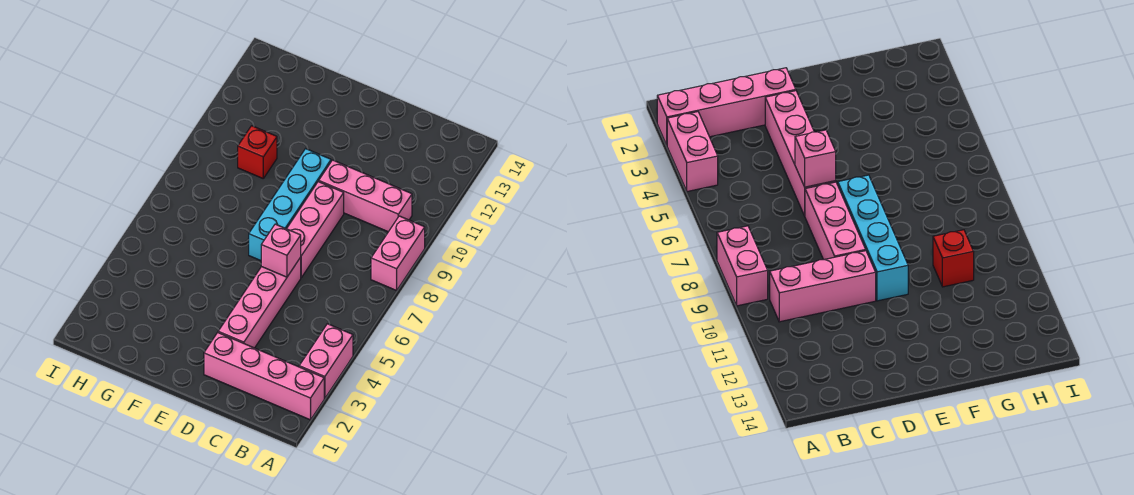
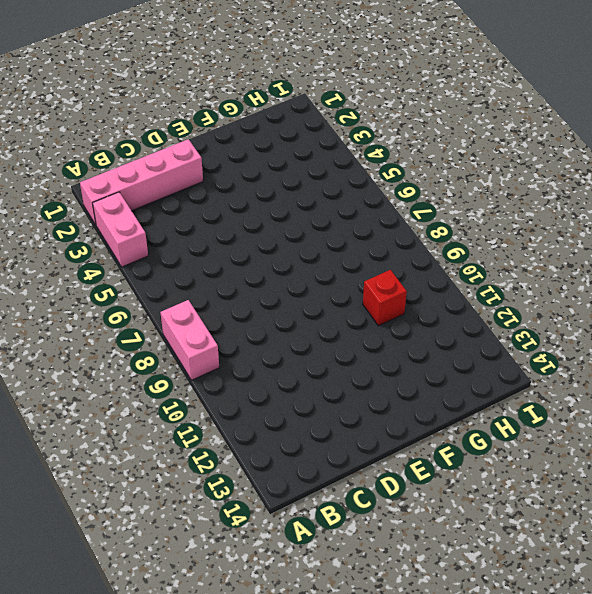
none -> pink brick B10:D10 level 1
none -> pink brick D3:D6 level 1

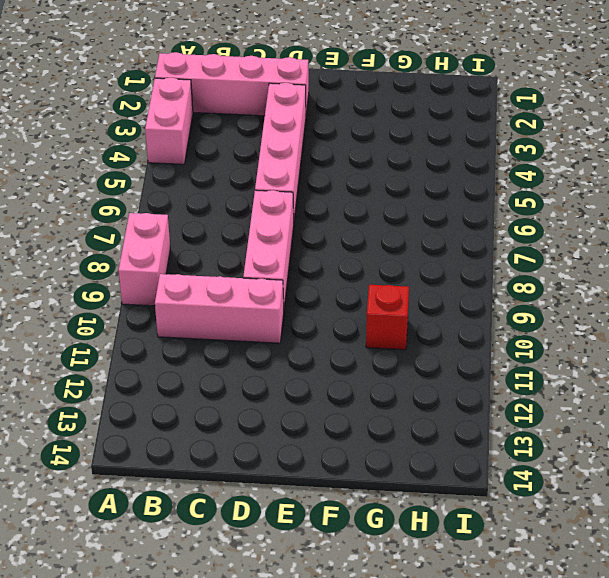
none -> cyan brick E7:E10 level 1
none -> pink brick D6 level 2

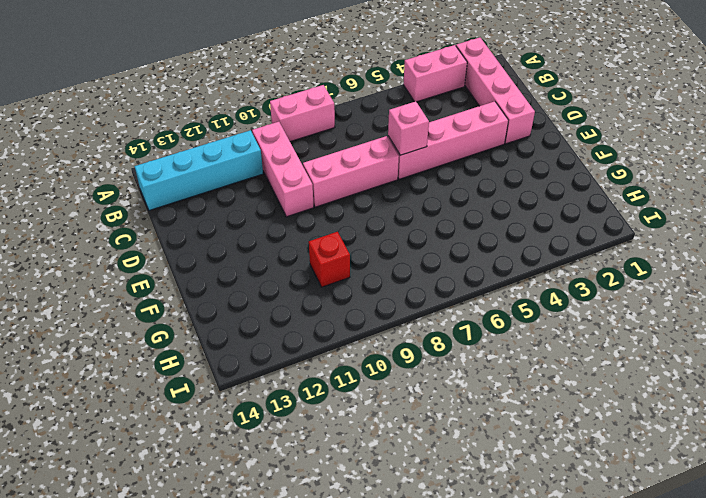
cyan brick B11:B14 level 1 -> cyan brick E7:E10 level 1

